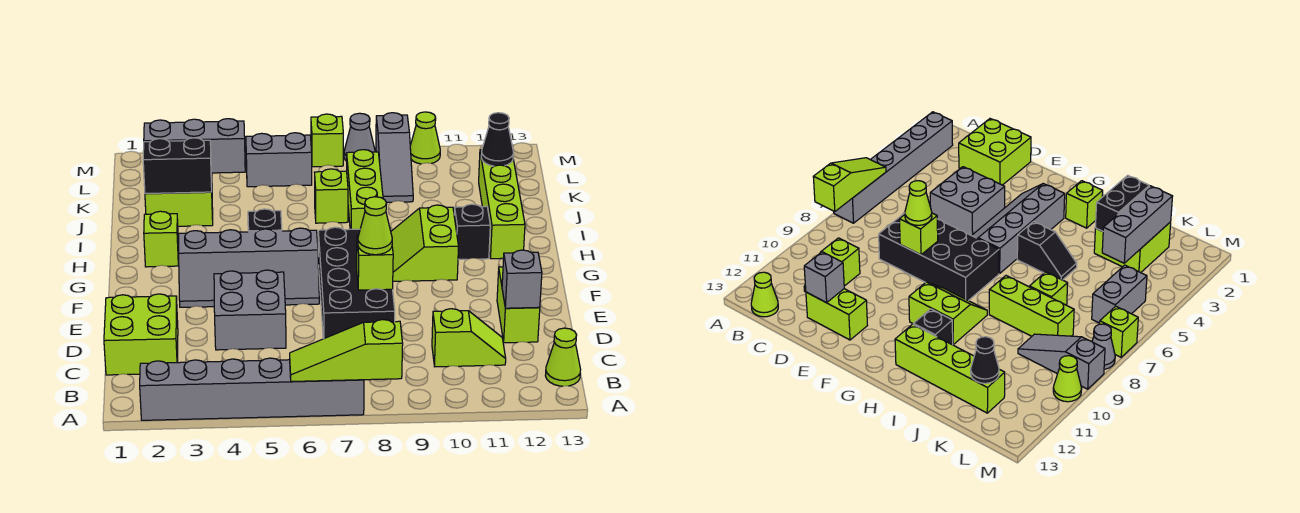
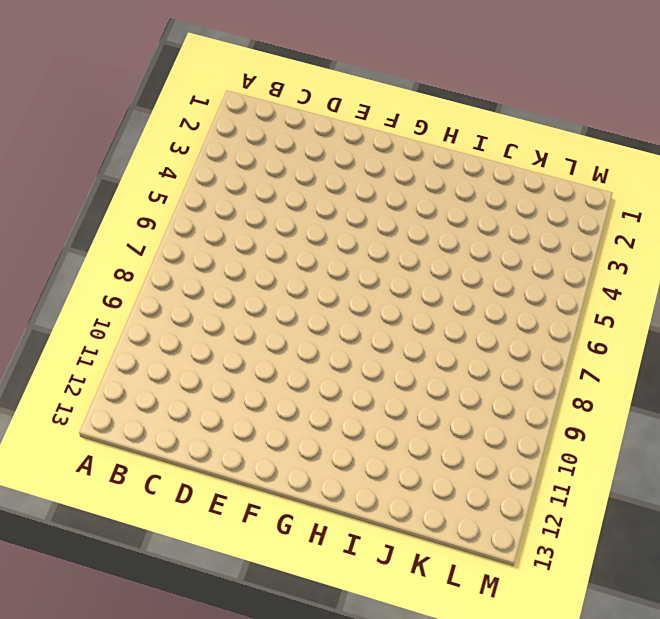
none -> grey brick A2:A7 level 1
none -> lime cone B13 level 1
none -> lime brick C1:D2 level 1

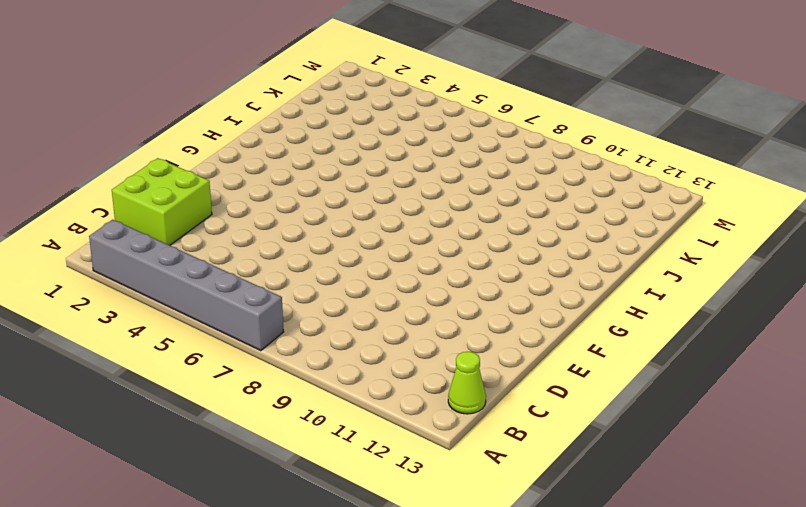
none -> lime slope C10:C11 level 1 top 10
none -> grey brick D4:E5 level 1
none -> black brick D7:G8 level 1

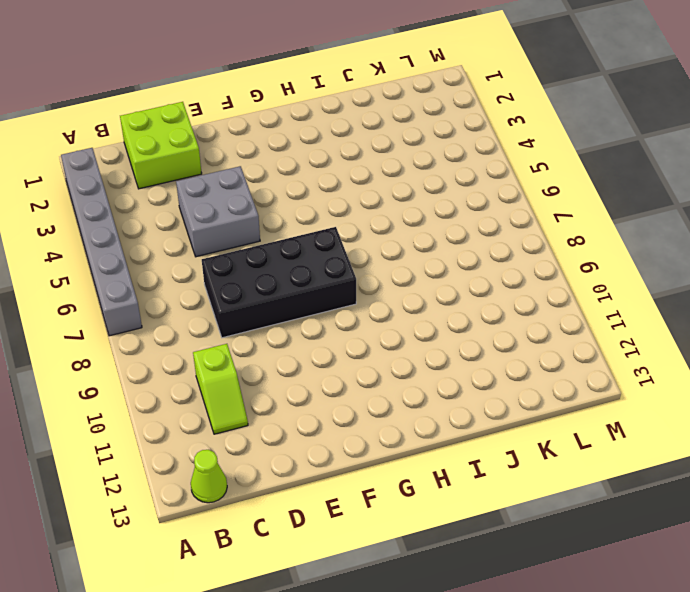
none -> lime brick D12:E12 level 1
none -> grey slope F3:G6 level 1 top G
none -> lime slope G9:H10 level 1 top 10

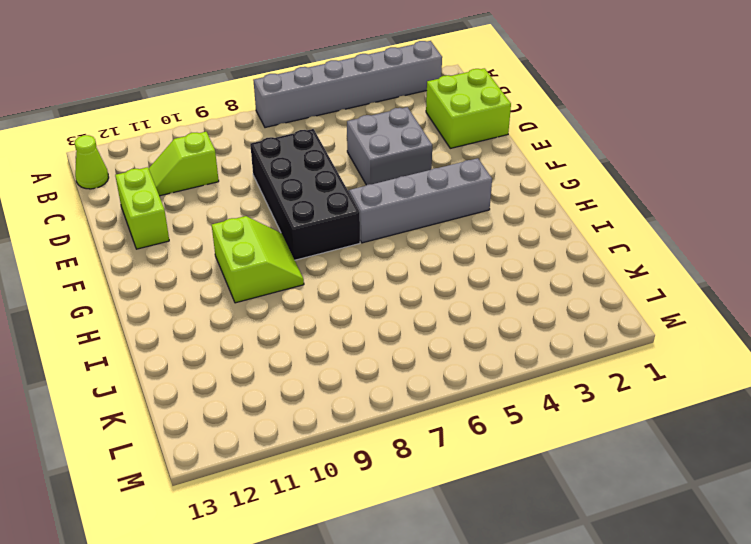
none -> lime brick H2 level 1
none -> black slope H5:I5 level 1 top H
none -> black brick H11 level 1

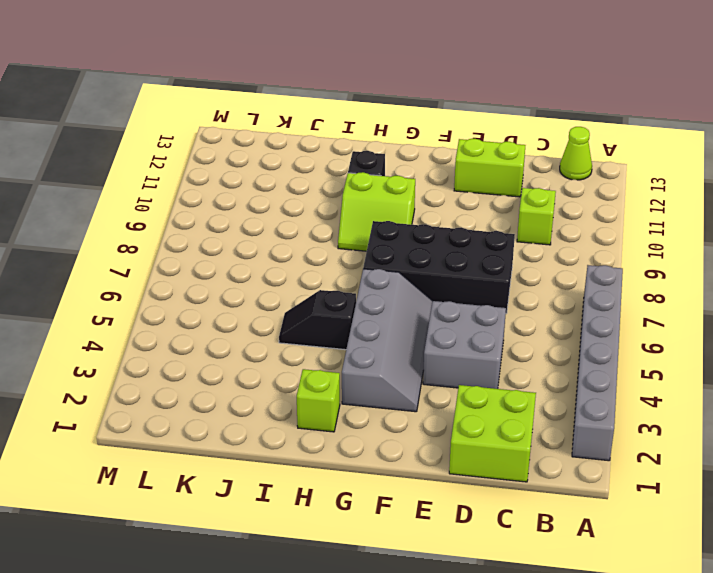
none -> lime brick H12:K12 level 1
none -> lime brick I8:K8 level 1
none -> lime brick J2:K3 level 1

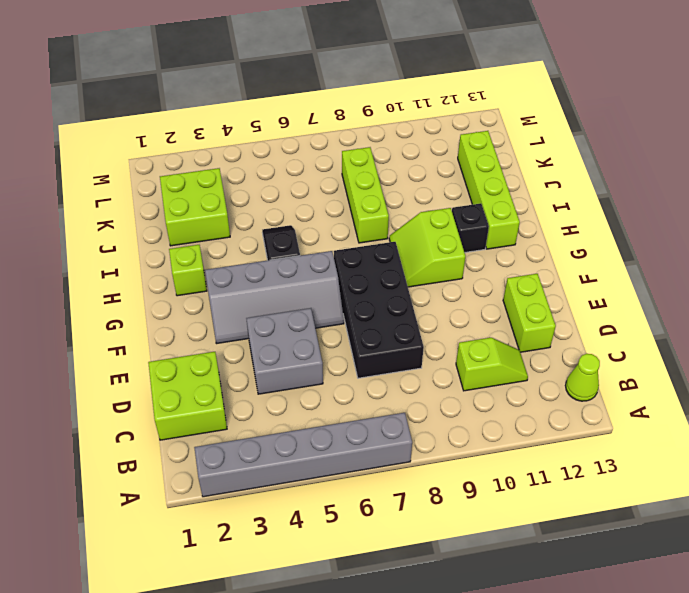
none -> lime brick J7 level 1
none -> grey slope K9:M9 level 1 top M
none -> grey brick L5:L6 level 1

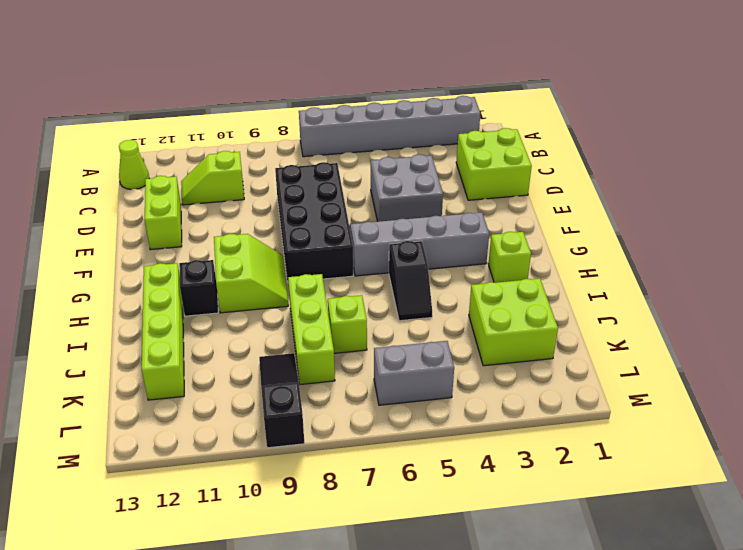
black slope K9:M9 level 1 top M -> grey slope K9:M9 level 1 top M
none -> lime brick M7 level 1
none -> grey cone M8 level 1
none -> lime cone M10 level 1

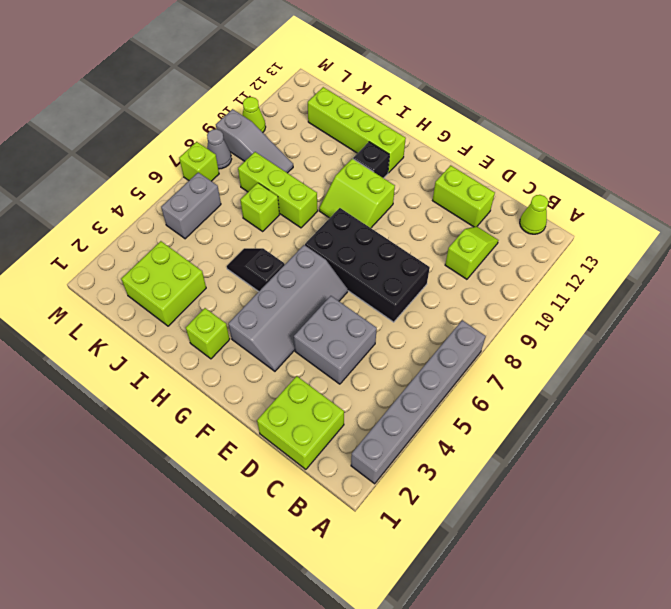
none -> lime slope A6:A8 level 2 top 8
none -> grey brick D12 level 2
none -> lime brick E8 level 2

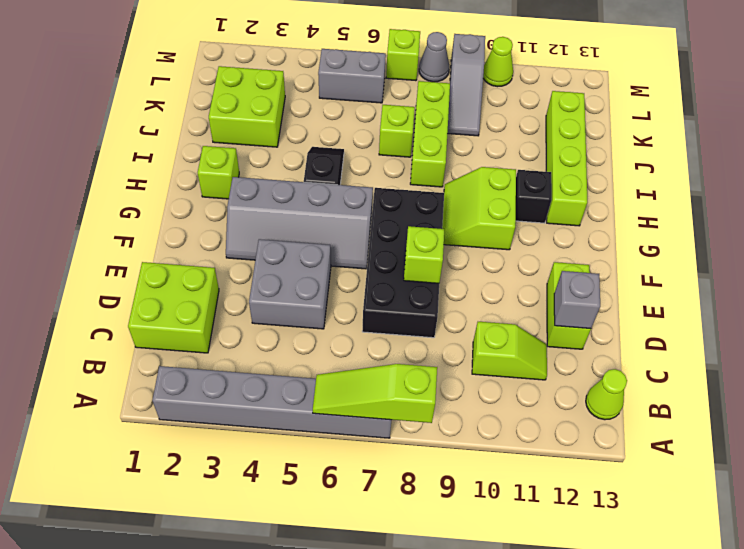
none -> black brick J2:J3 level 2
none -> grey brick K2:K4 level 2
none -> black cone K12 level 2

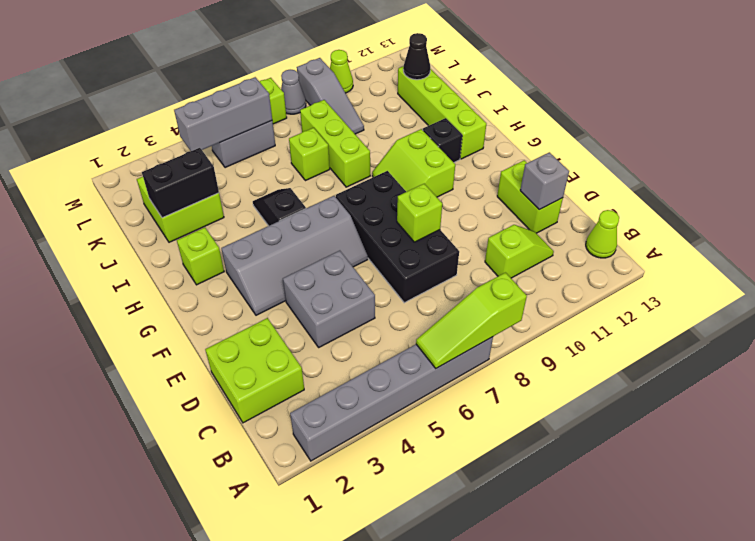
grey brick L4:L6 level 2 -> grey brick K2:K4 level 2
none -> lime cone E8 level 3

